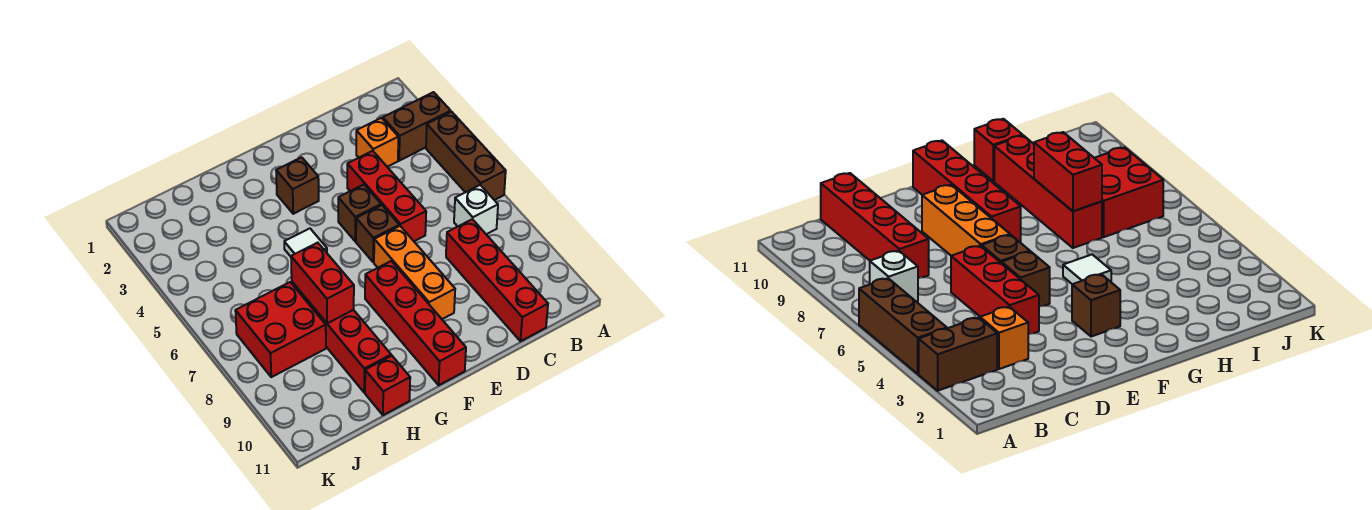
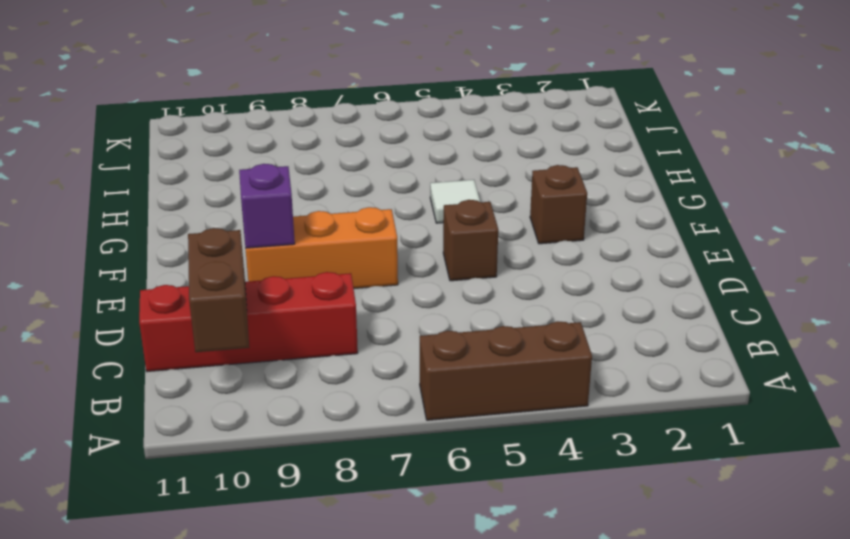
brown brick B10:C10 level 2 -> brown brick A3:B3 level 1
purple brick E9 level 2 -> none
none -> white brick B7 level 1
none -> orange brick C3 level 1
none -> red brick D4:D6 level 1

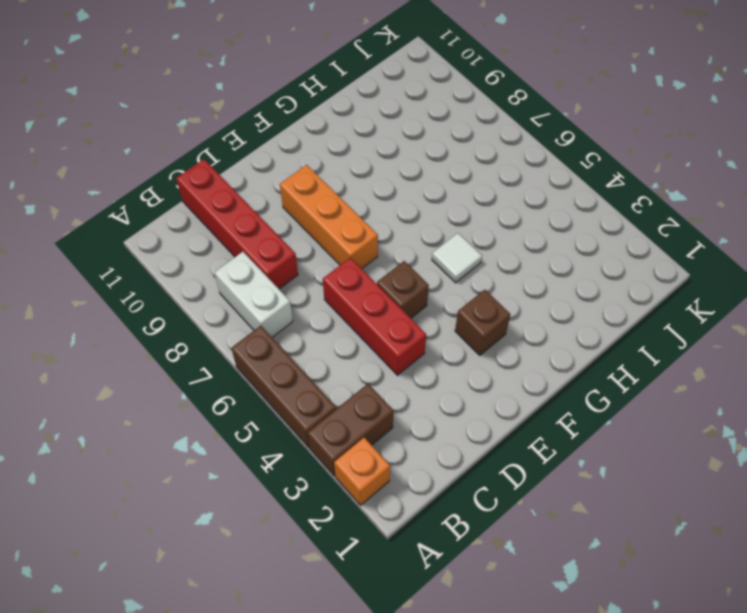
orange brick A2 level 1 -> orange brick C3 level 1
white brick B7:B8 level 1 -> white brick B7 level 1
none -> brown brick E6 level 1
none -> red brick F8:F11 level 1
none -> red brick H7:H10 level 1

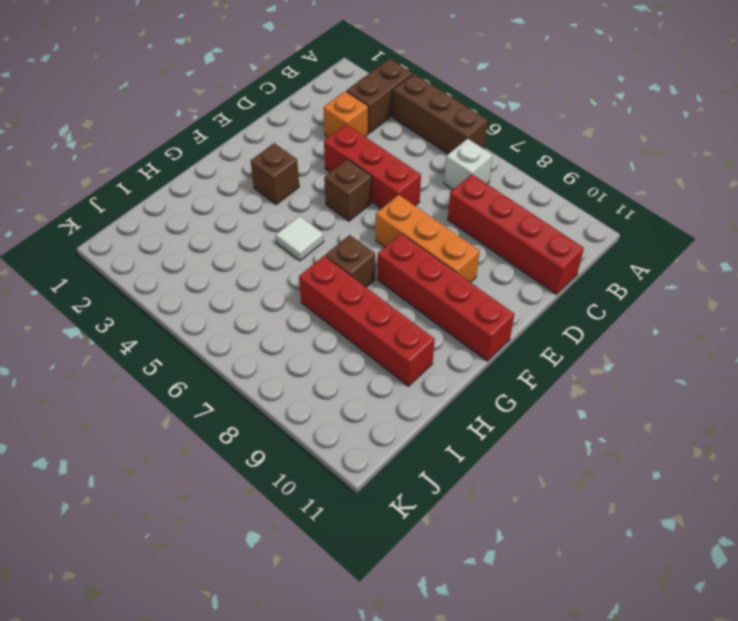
brown brick G7 level 1 -> brown brick E6 level 1
none -> red brick H11 level 1
none -> red brick I7:J8 level 1
none -> red brick H7:H8 level 2

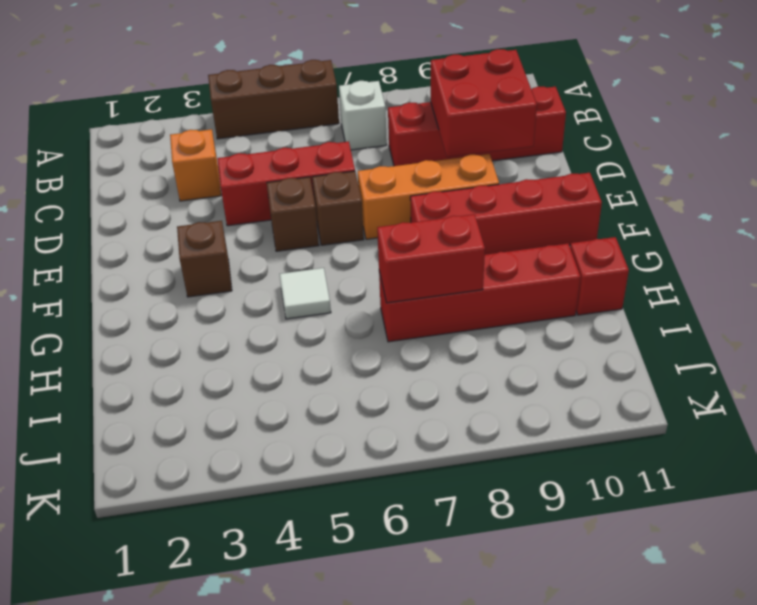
red brick C9:D10 level 2 -> red brick I7:J8 level 1
none -> brown brick A3:B3 level 1

